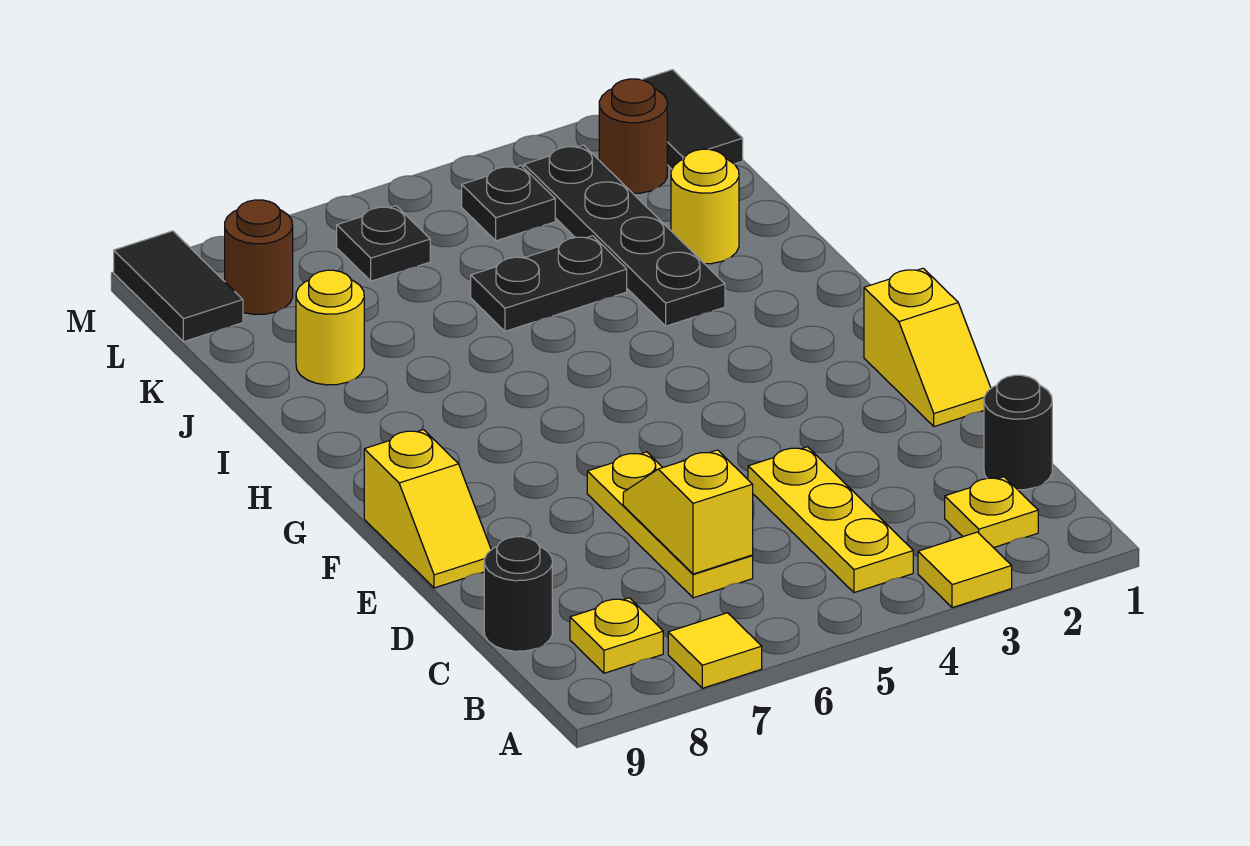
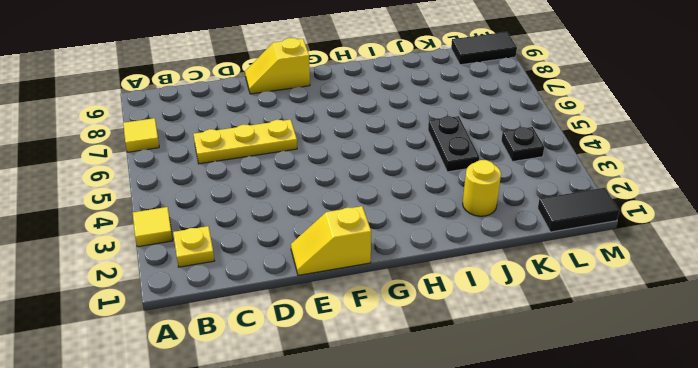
none -> yellow plate B4:D4 level 1
none -> yellow plate B8 level 1
none -> black round brick C1 level 1

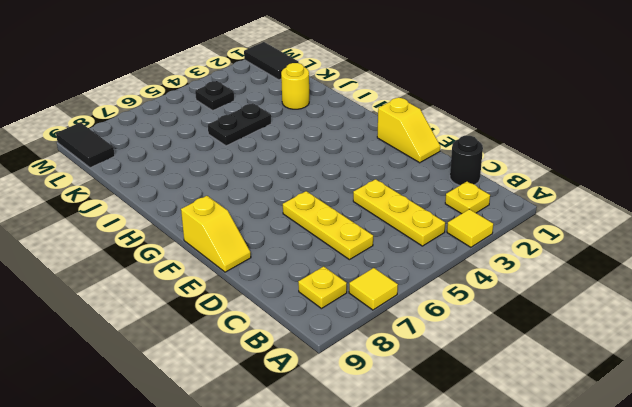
none -> black round brick C9 level 1
none -> black plate I3:L3 level 1
none -> yellow round brick J8 level 1

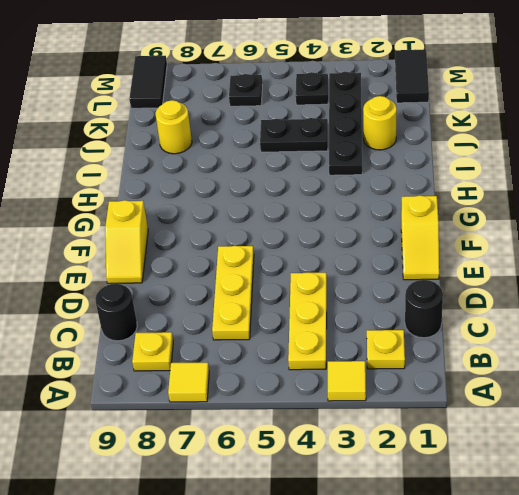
none -> brown round brick L2 level 1
none -> brown round brick L8 level 1
none -> yellow slope C6:D6 level 2 top C

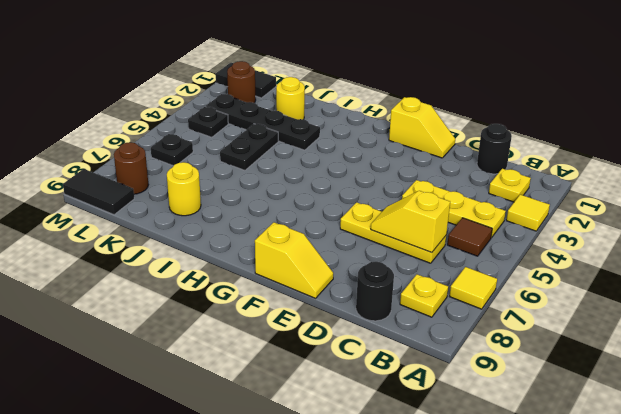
brown tile B5 level 1 -> none

